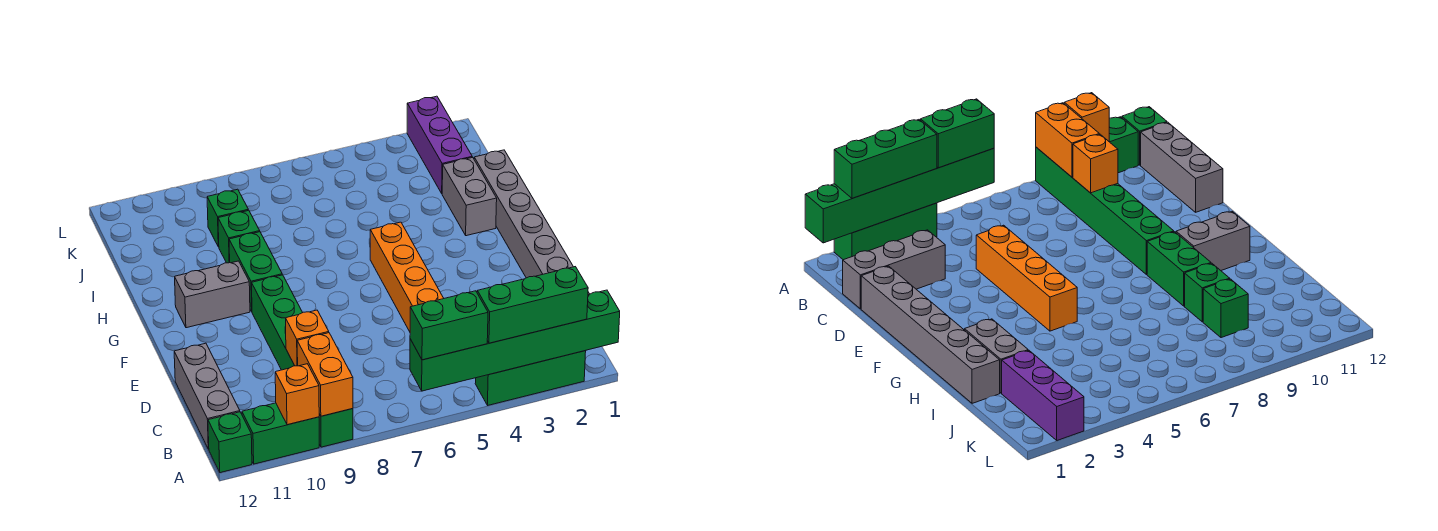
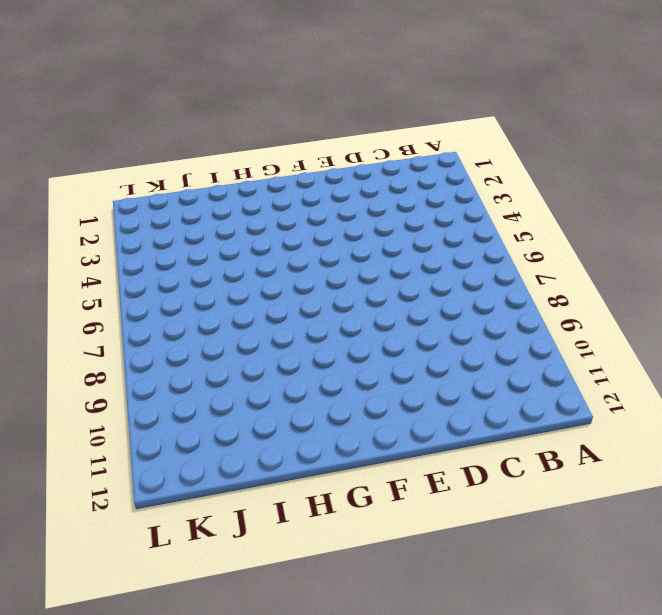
none -> green brick A2:A4 level 1
none -> green brick A9:F9 level 1
none -> green brick A10:A11 level 1

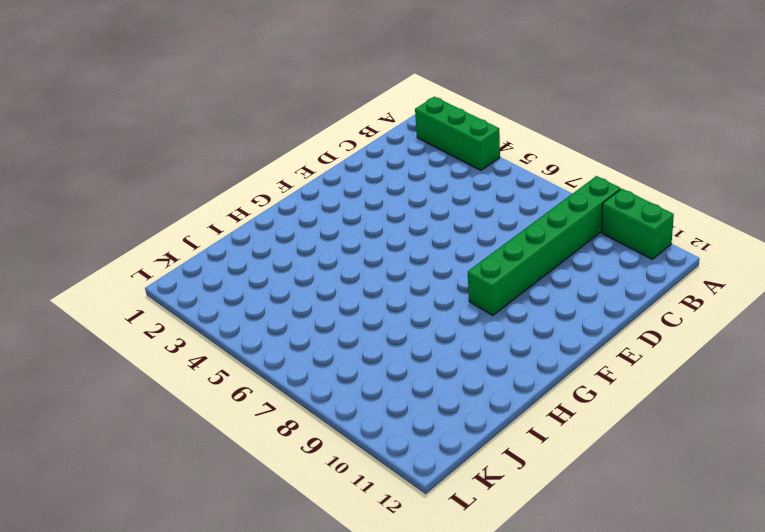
none -> green brick A12 level 1
none -> grey brick B12:D12 level 1
none -> grey brick C1:C3 level 1

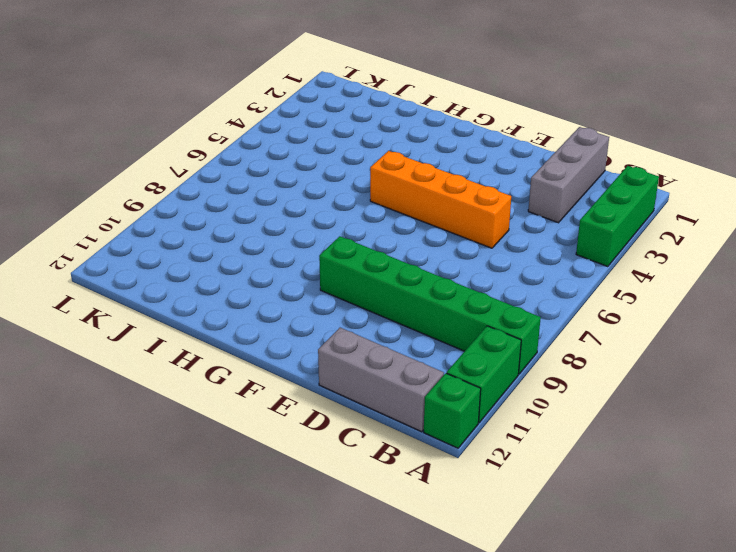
none -> grey brick D1:I1 level 1
none -> green brick G9:H9 level 1
none -> grey brick G10:G11 level 1

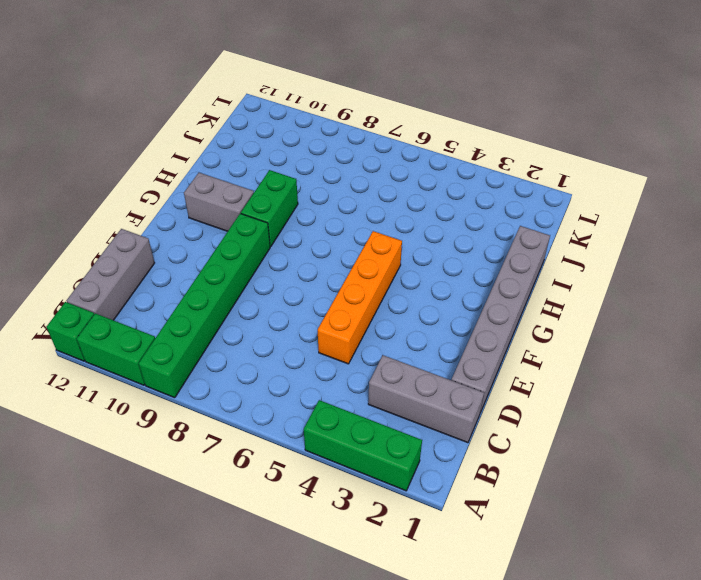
none -> grey brick H2:I2 level 1
none -> green brick I9 level 1
none -> purple brick J2:L2 level 1

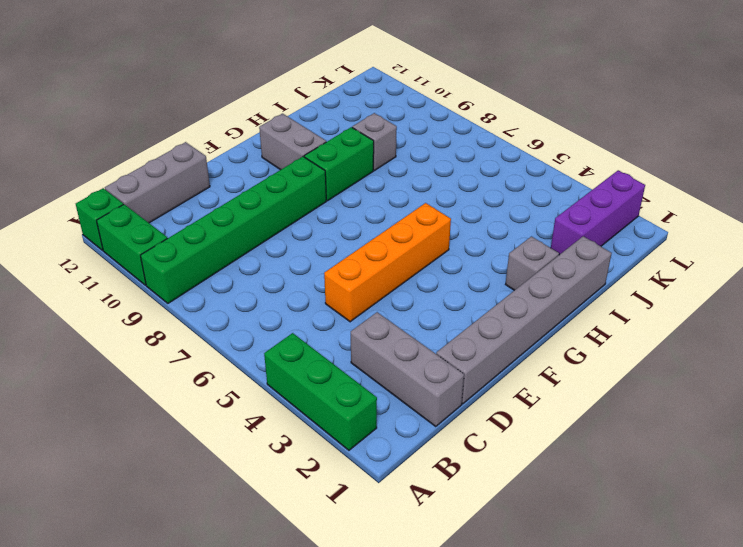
grey brick H2 level 1 -> grey brick H2:I2 level 1
grey brick I9 level 1 -> green brick I9 level 1
none -> green brick J9 level 1
none -> green brick A1:A6 level 2
none -> orange brick A9:B9 level 2

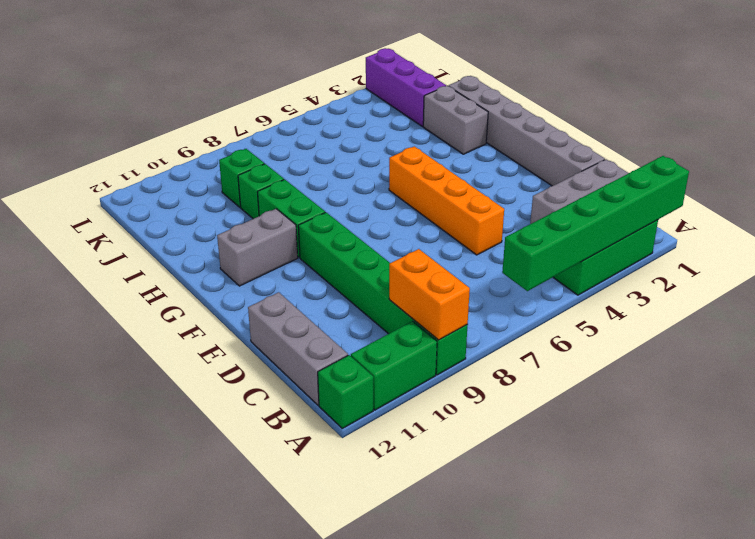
none -> orange brick A10 level 2
none -> orange brick C9 level 2
none -> green brick A2:A4 level 3

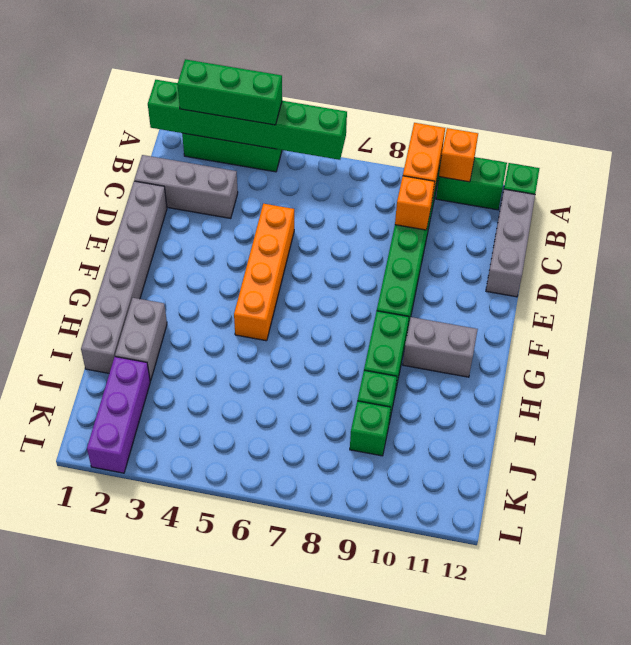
none -> green brick A5:A6 level 3

